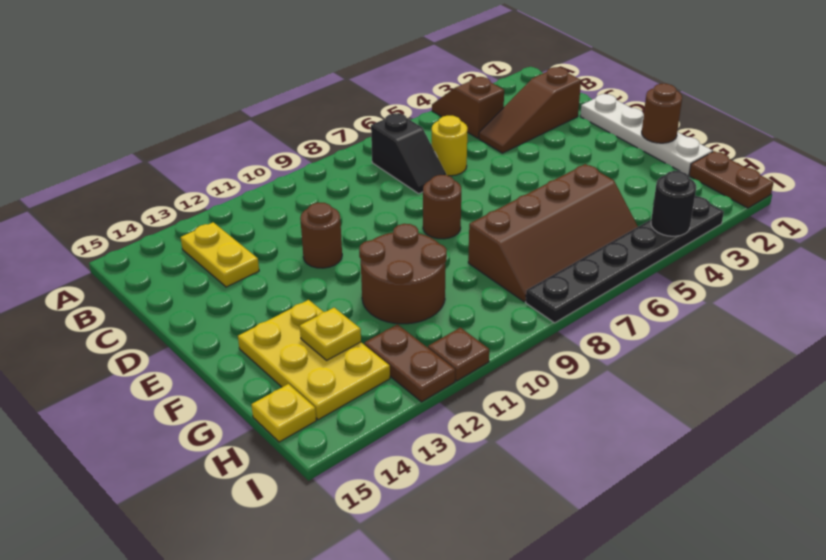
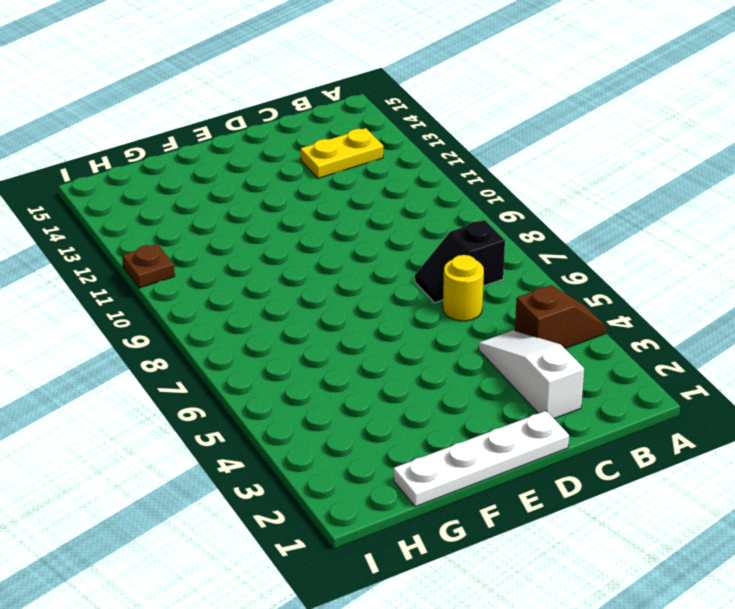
white slope C2:C4 level 1 top 2 -> brown slope C2:C4 level 1 top 2
none -> brown round brick D11 level 1
none -> brown round brick E8 level 1
none -> brown round brick F10:G11 level 1

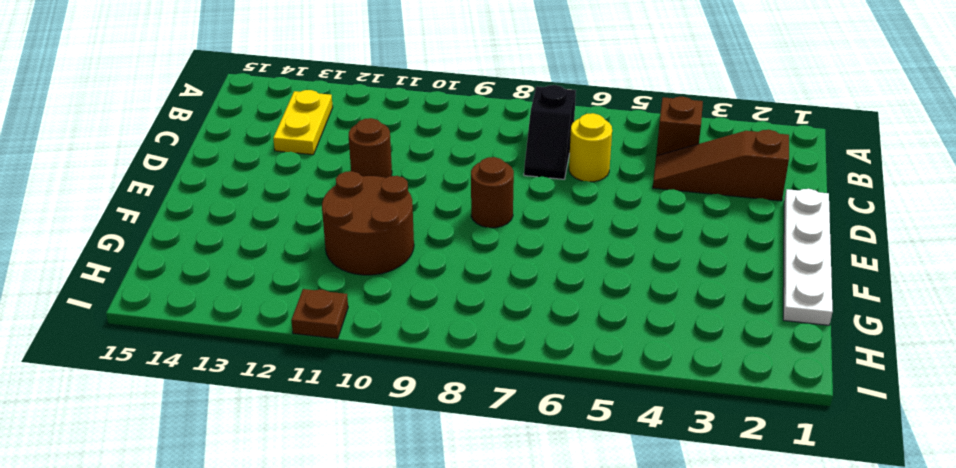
none -> yellow plate F13:H14 level 1
none -> brown slope G5:H8 level 1 top G
none -> brown plate H1:I1 level 1

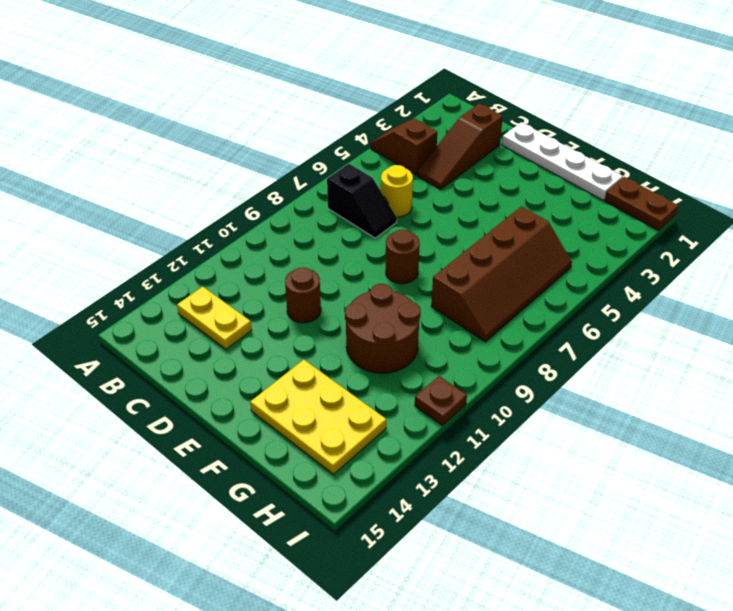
none -> brown plate H12:I12 level 1
none -> yellow plate H15 level 1
none -> black plate I3:I8 level 1

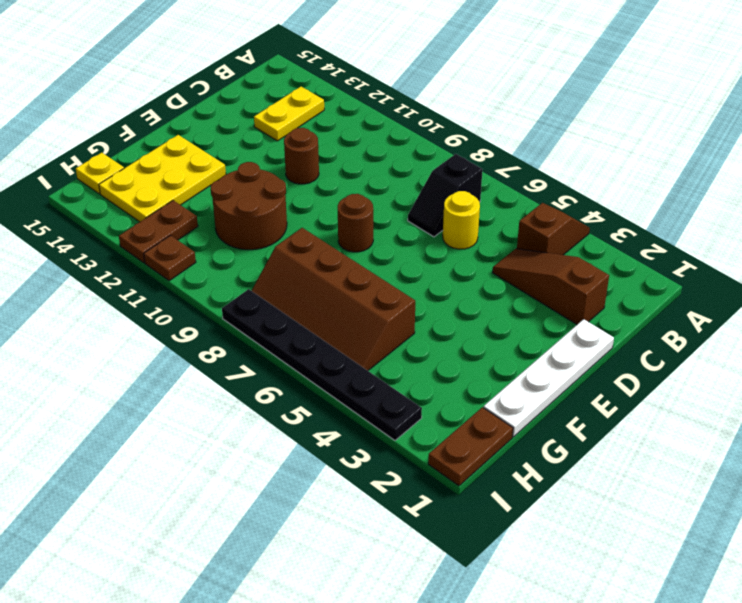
none -> brown round brick F1 level 2
none -> yellow plate G13 level 2
none -> black round brick I4 level 2

